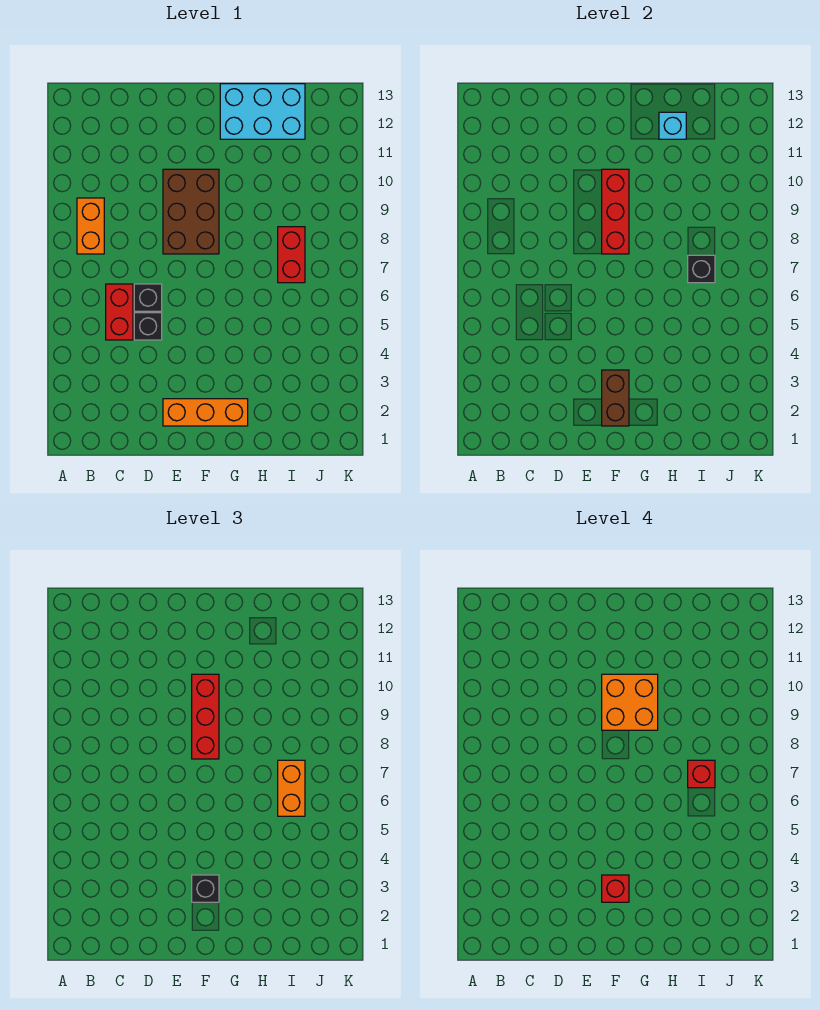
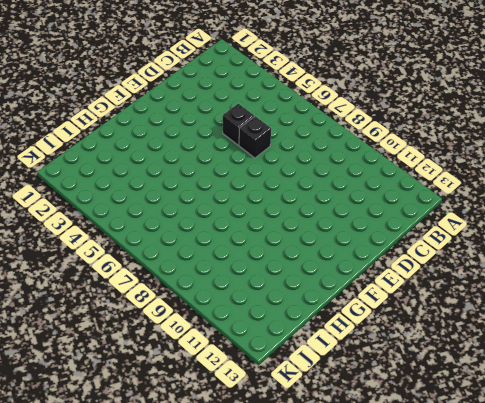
none -> orange brick B8:B9 level 1
none -> red brick C5:C6 level 1
none -> orange brick E2:G2 level 1

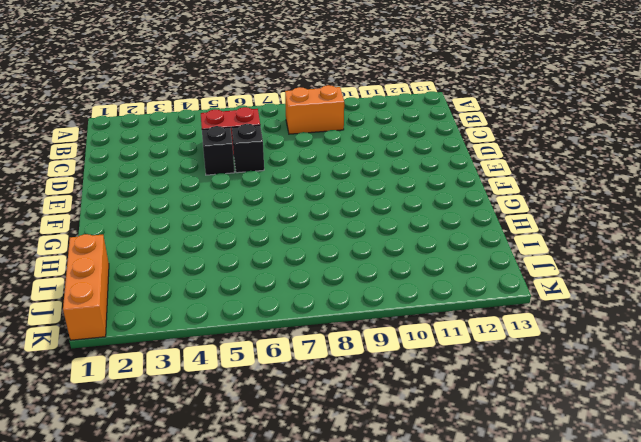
orange brick I1:K1 level 1 -> orange brick E2:G2 level 1
none -> brown brick E8:F10 level 1
none -> cyan brick G12:I13 level 1
none -> red brick I7:I8 level 1

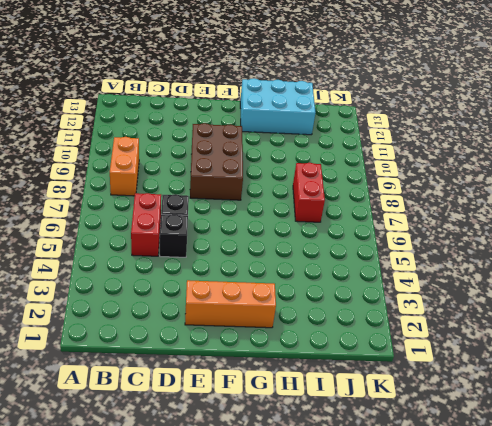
none -> brown brick F2:F3 level 2
none -> red brick F8:F10 level 2
none -> cyan brick H12 level 2

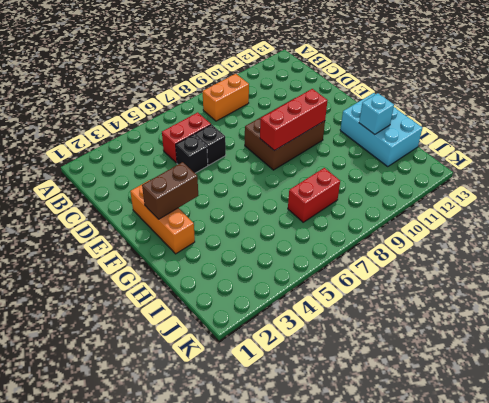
none -> black brick I7 level 2
none -> black brick F3 level 3
none -> red brick F8:F10 level 3

